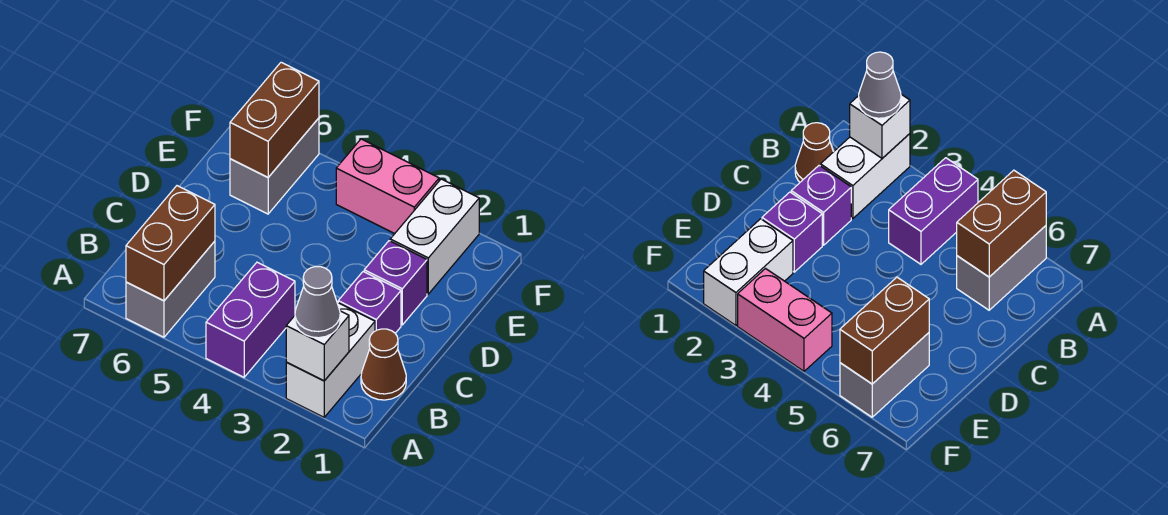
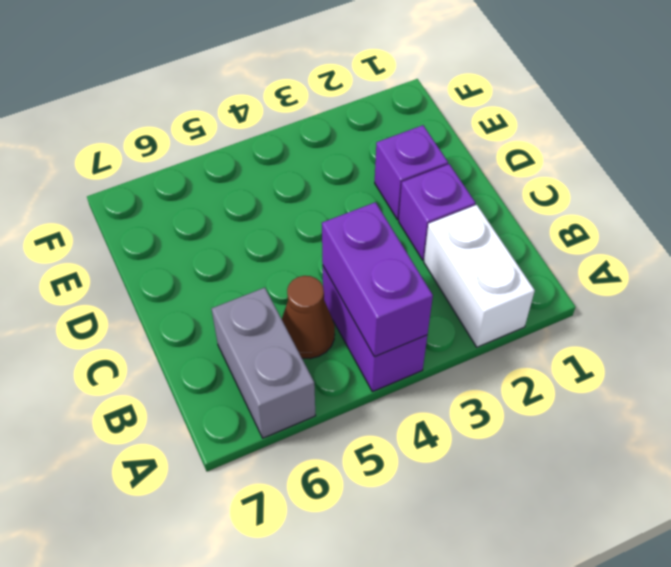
purple brick A4:B4 level 2 -> none
brown cone B5 level 1 -> brown cone B1 level 1
none -> white brick E2:F2 level 1
none -> grey brick E6:F6 level 1
none -> pink brick F3:F4 level 1

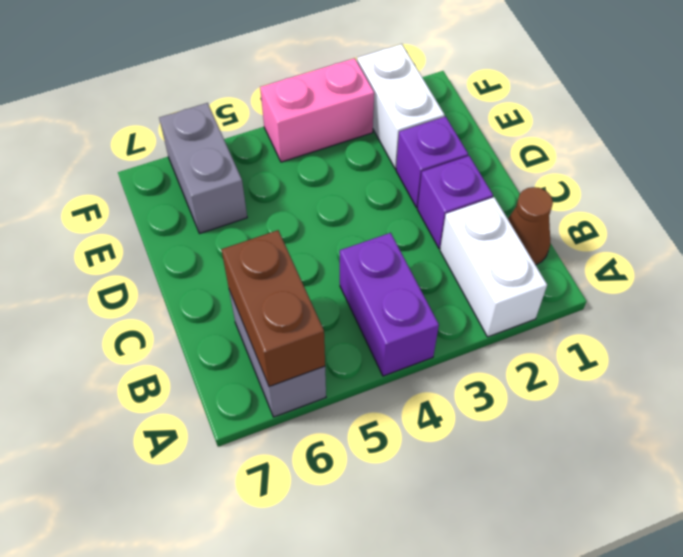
none -> white brick A2 level 2
none -> brown brick E6:F6 level 2
none -> grey cone A2 level 3

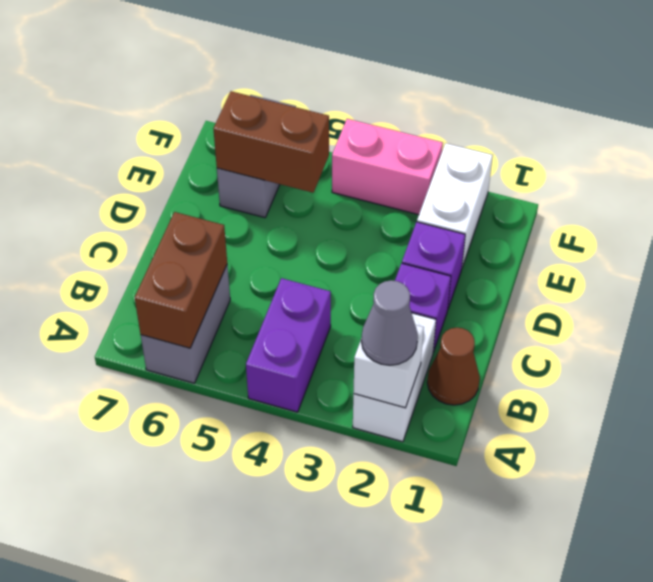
brown brick E5:E6 level 2 -> brown brick E6:F6 level 2

